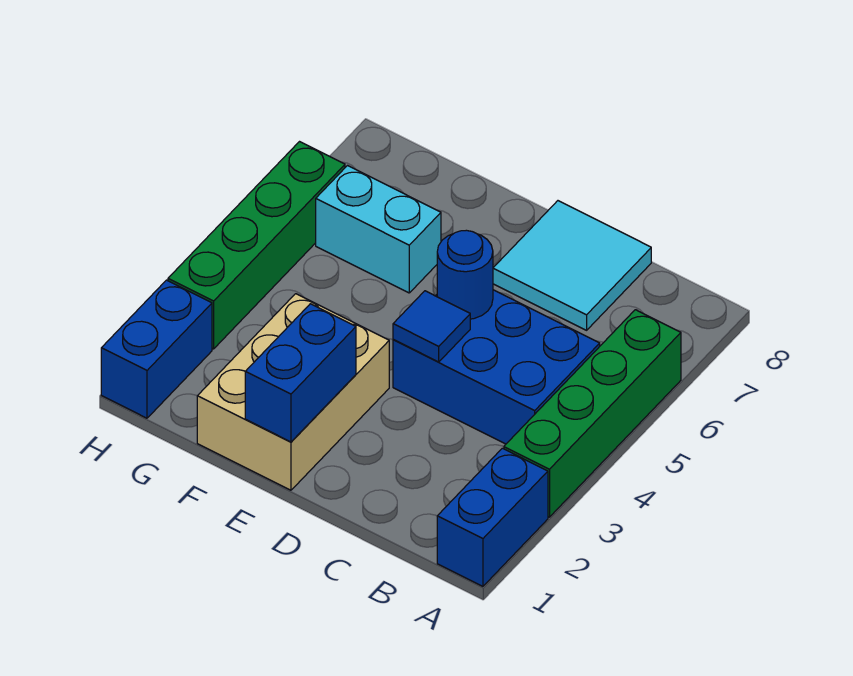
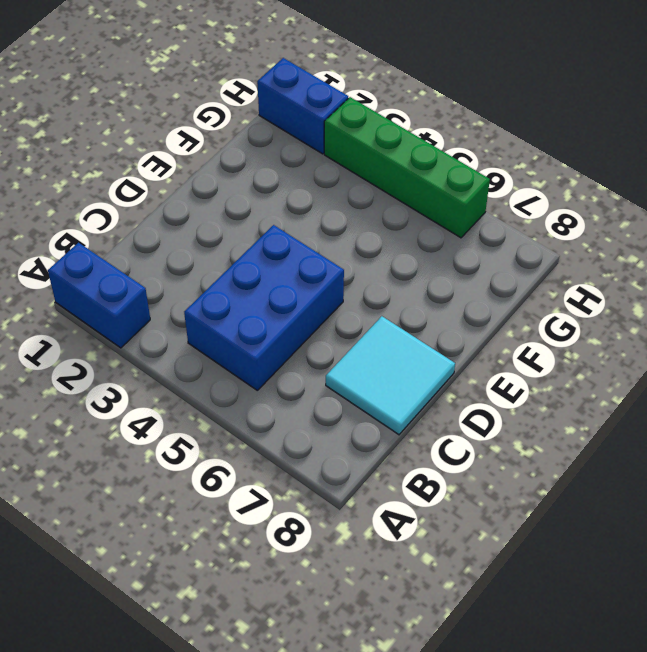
none -> green brick A3:A6 level 1
none -> tan brick E1:F3 level 1

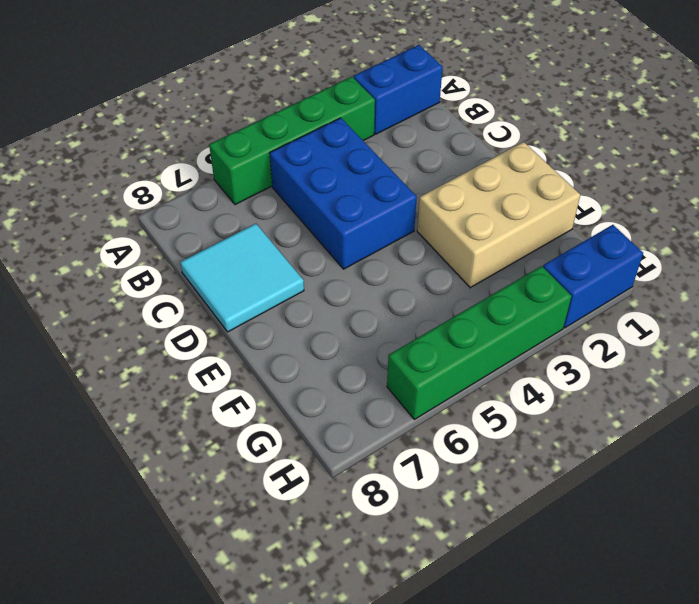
none -> cyan brick F6:G6 level 1
none -> blue tile D4 level 2

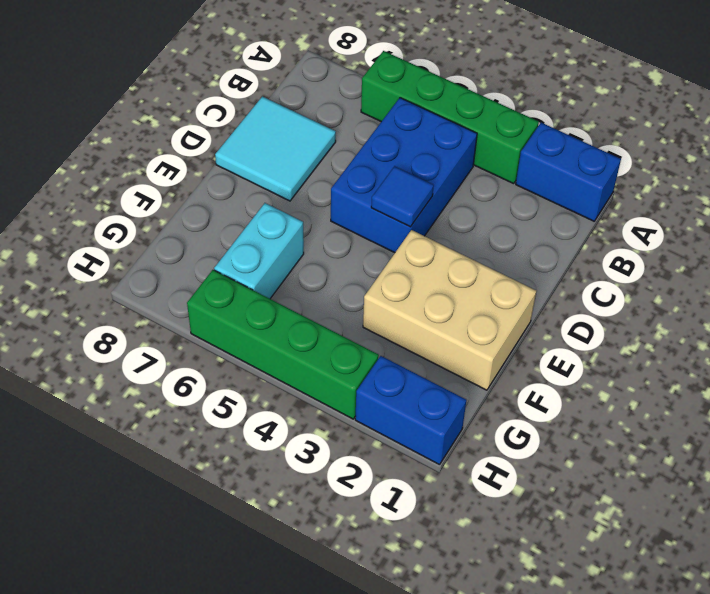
none -> blue round brick D5 level 2
none -> blue brick E1:E2 level 2

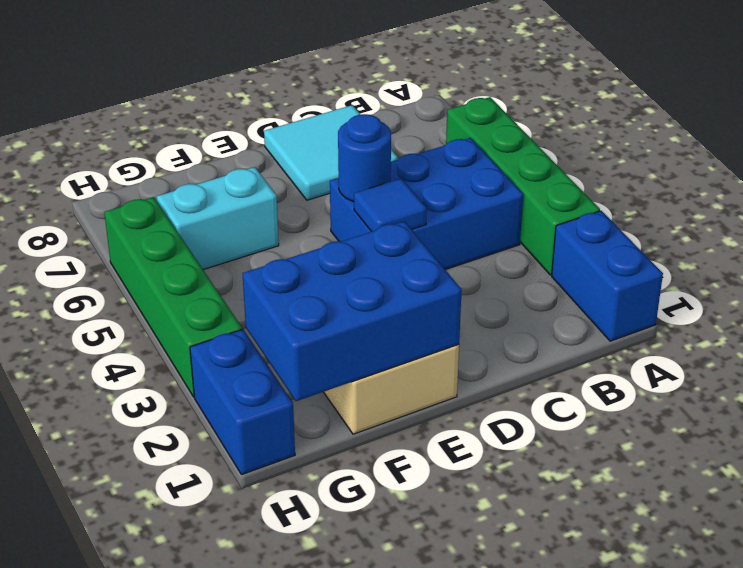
blue brick E1:G2 level 2 -> blue brick E1:E2 level 2

